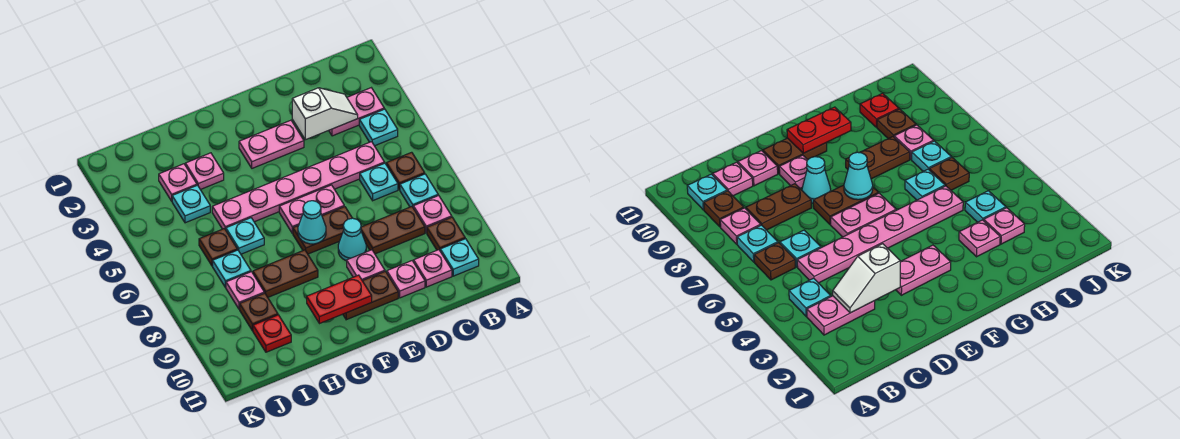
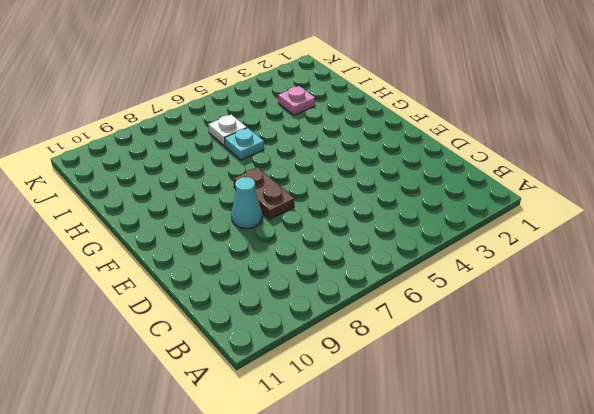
white plate I6 level 1 -> brown plate I6 level 1
none -> pink plate B3:C3 level 1
none -> cyan plate B4 level 1
none -> brown plate B6 level 1
none -> cyan plate B7 level 1

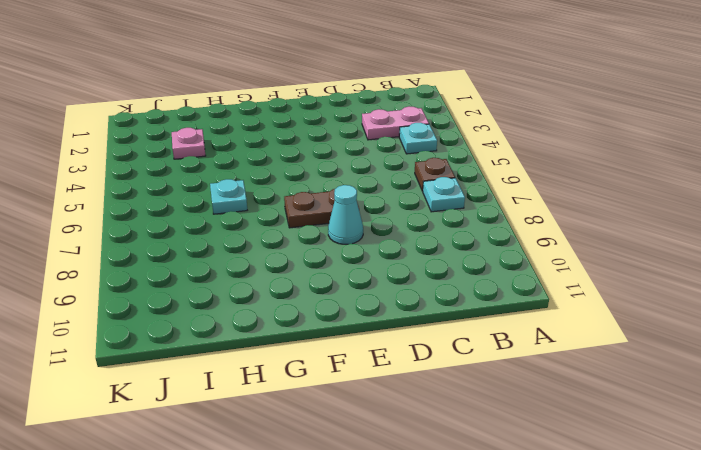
none -> pink plate B8 level 1
none -> brown plate B9 level 1
none -> cyan plate B10 level 1
none -> pink plate C5:H5 level 1

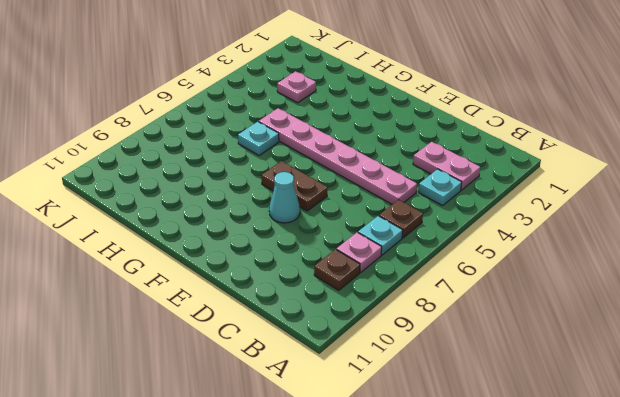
none -> cyan plate B10 level 1
none -> cyan plate C6 level 1
none -> brown plate C8:D8 level 1
none -> pink plate C10 level 1

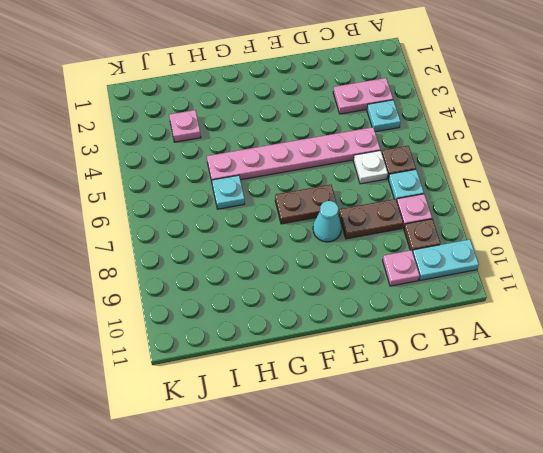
cyan plate A10:B10 level 1 -> cyan plate B10 level 1
white plate C6 level 1 -> cyan plate C6 level 1
none -> pink plate D10 level 1
none -> pink plate E3:F3 level 1
none -> pink plate E6:F6 level 1
none -> pink plate E9 level 1

